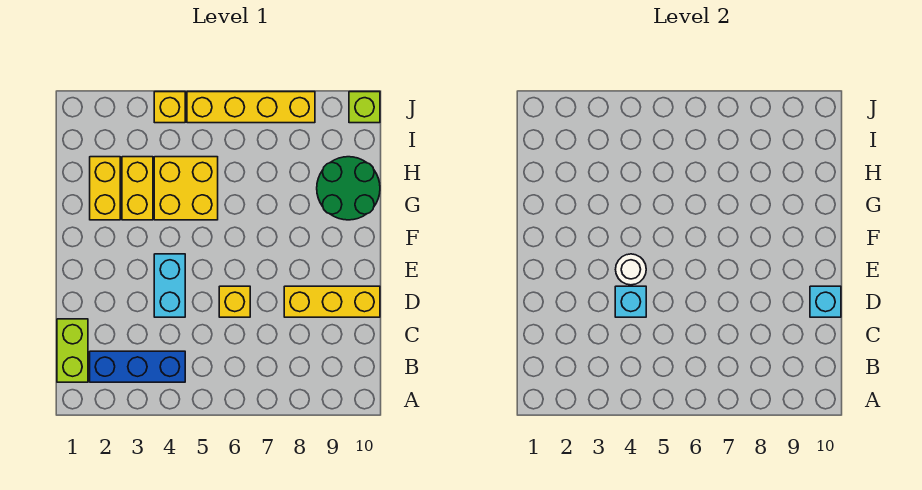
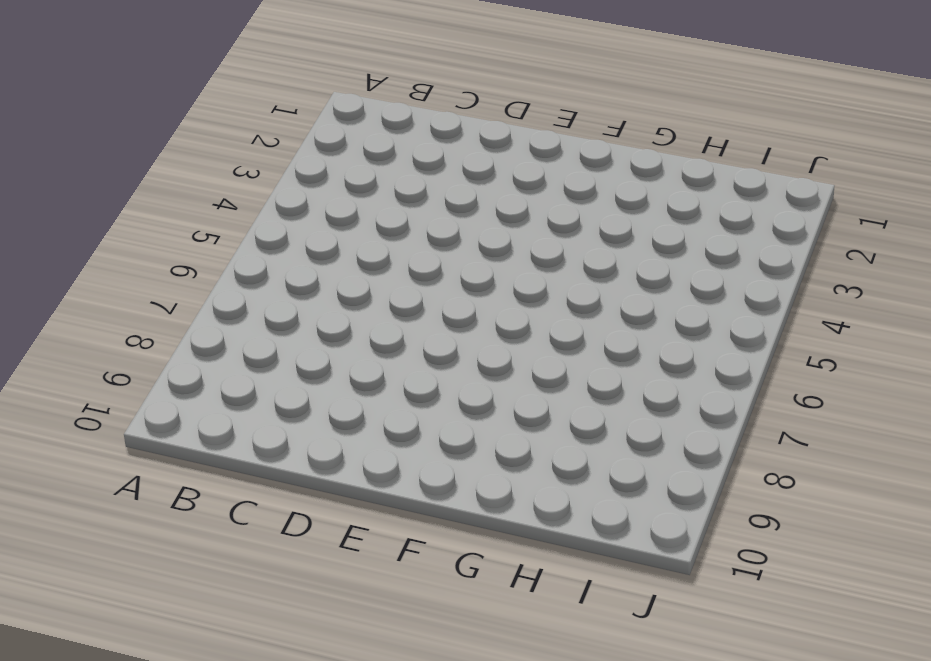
none -> lime brick B1:C1 level 1
none -> blue brick B2:B4 level 1
none -> cyan brick D4:E4 level 1

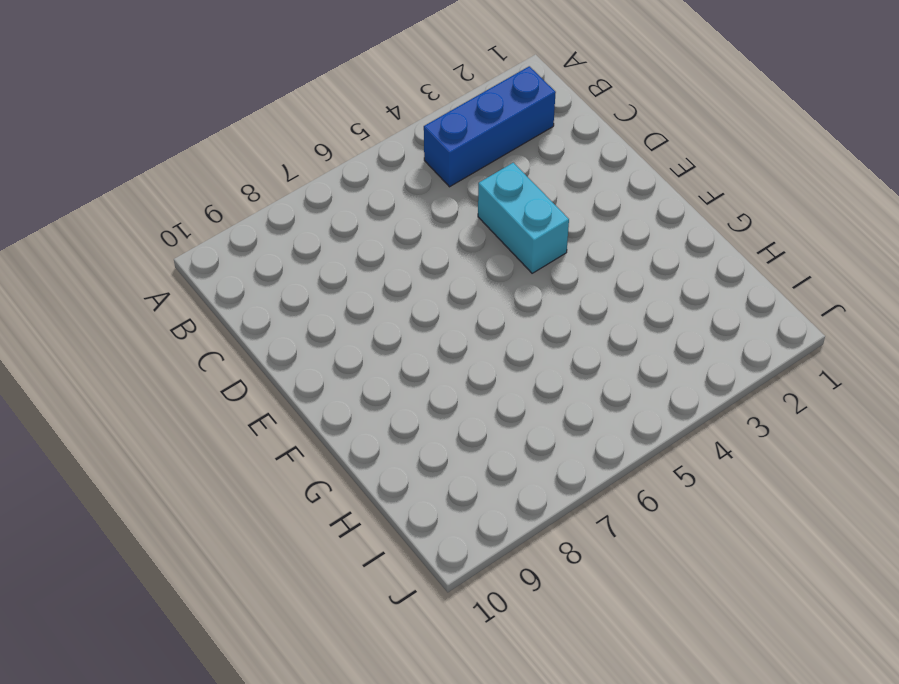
none -> lime brick B1:C1 level 1
none -> yellow brick D6 level 1
none -> yellow brick D8:D10 level 1

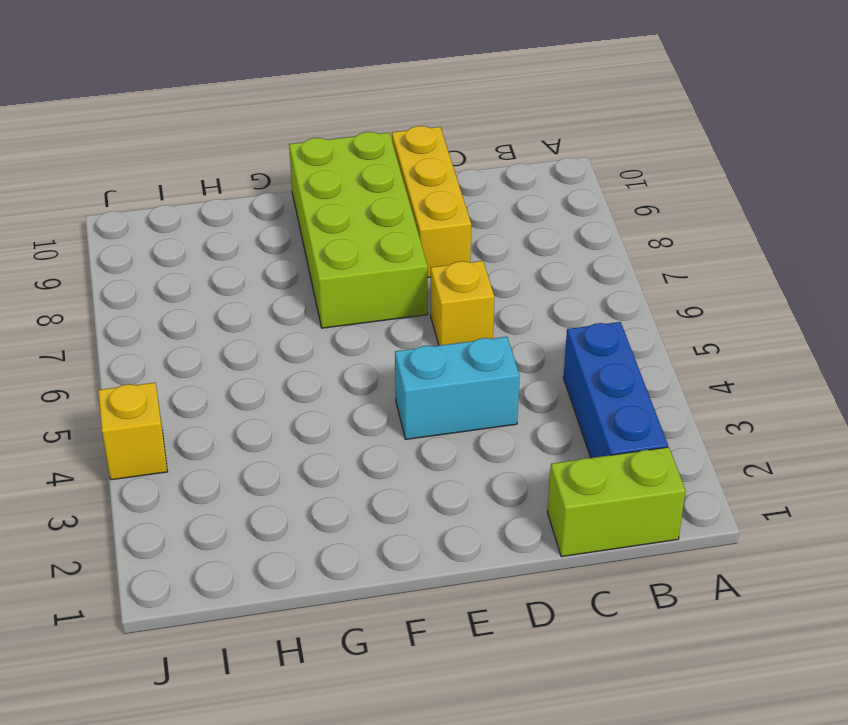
lime brick E7:F10 level 1 -> none
none -> yellow brick G2:H2 level 1
none -> yellow brick G3:H3 level 1
none -> yellow brick G4:H5 level 1

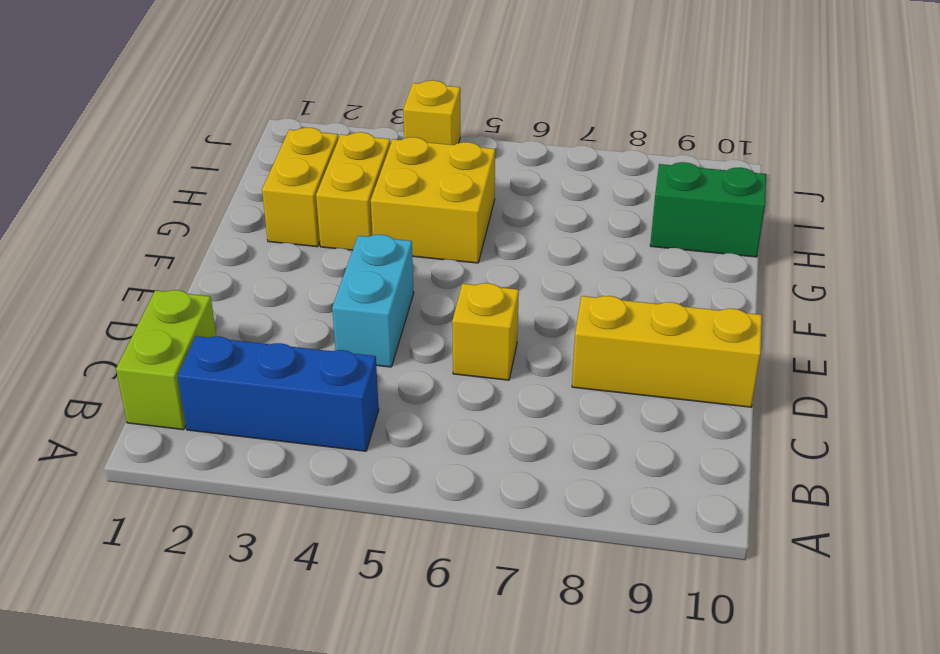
green brick H9:H10 level 1 -> green round brick G9:H10 level 1
none -> yellow brick J5:J8 level 1
none -> lime brick J10 level 1
none -> cyan brick D4 level 2

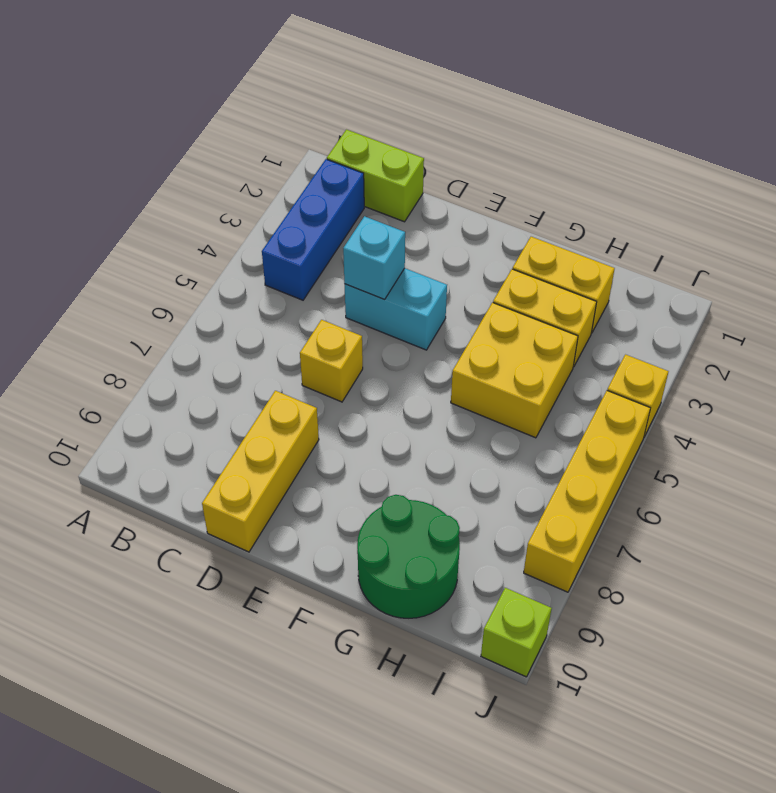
none -> cyan brick D10 level 2
none -> white round brick E4 level 2

